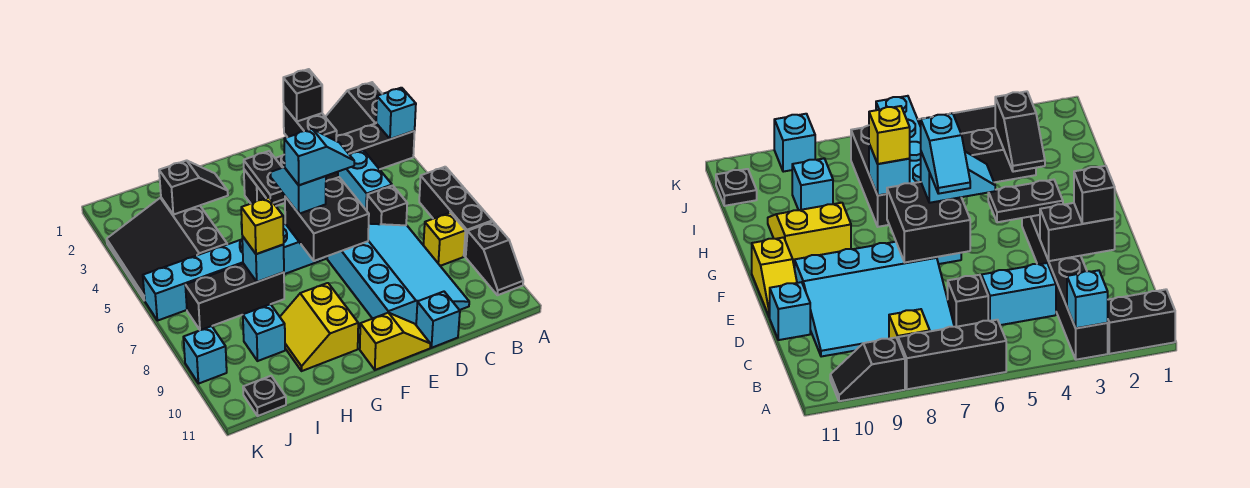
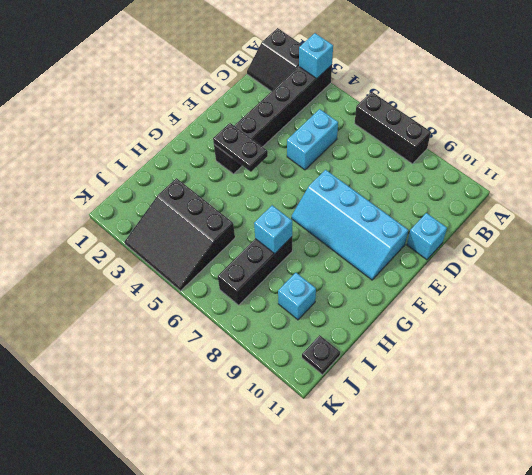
cyan brick C5:D5 level 1 -> cyan brick C4:C5 level 1
cyan slope E7:F10 level 1 top E -> cyan slope C7:E10 level 1 top E
none -> black slope A9:A10 level 1 top 9
none -> yellow brick B8 level 1
none -> black brick C6 level 1

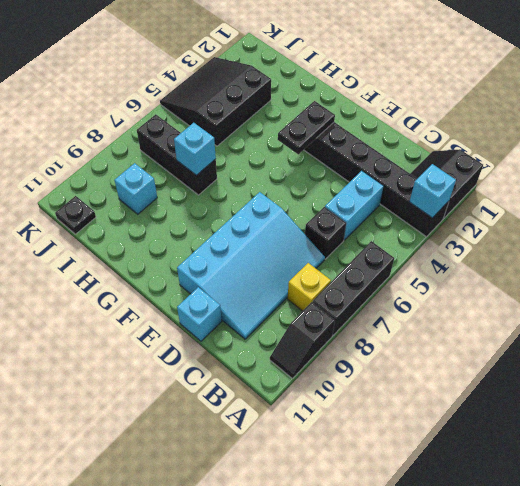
none -> yellow slope E11:F11 level 1 top F
none -> cyan brick F6:K6 level 1
none -> yellow slope G9:H10 level 1 top G

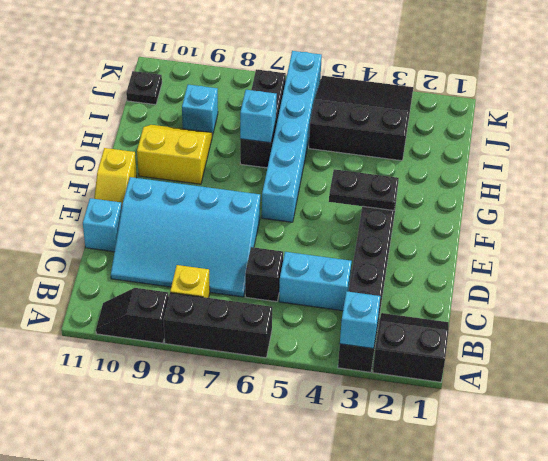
none -> cyan brick K9 level 1
none -> black brick D2:D3 level 2
none -> black brick E6:F7 level 2

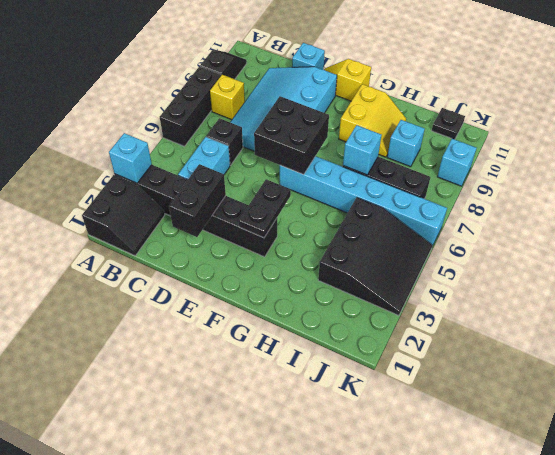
none -> black slope H3:I3 level 2 top I
none -> black brick D2 level 3
none -> cyan slope F5:F6 level 3 top 6

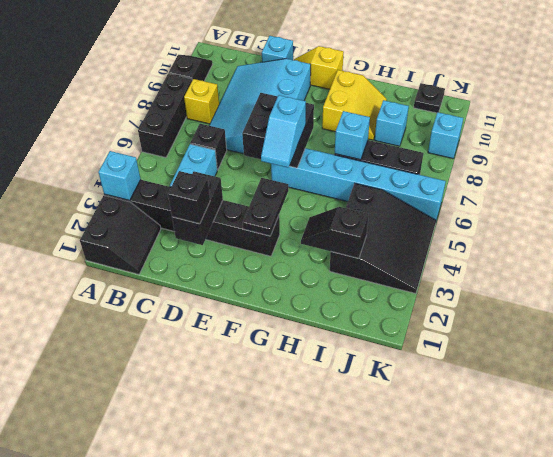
none -> yellow brick H7 level 3
none -> cyan slope E6:F6 level 4 top F

